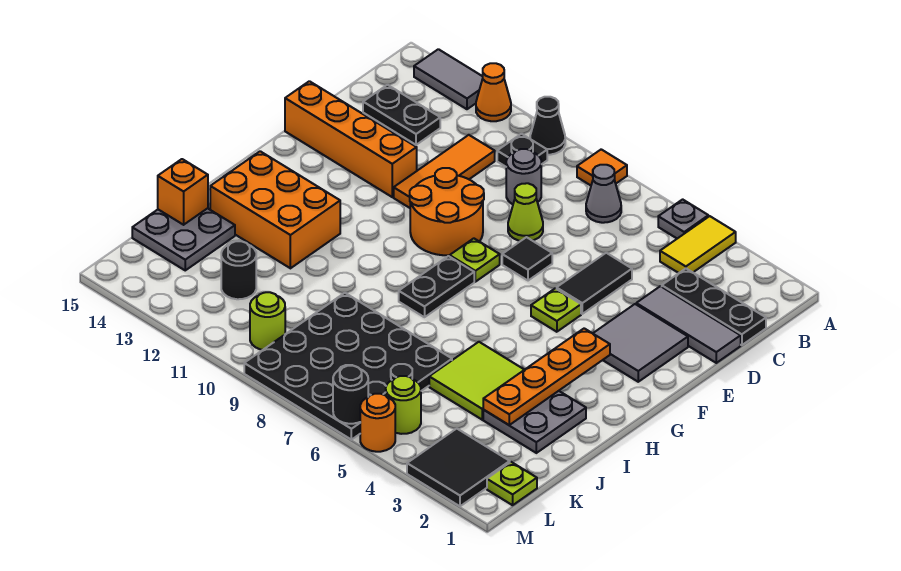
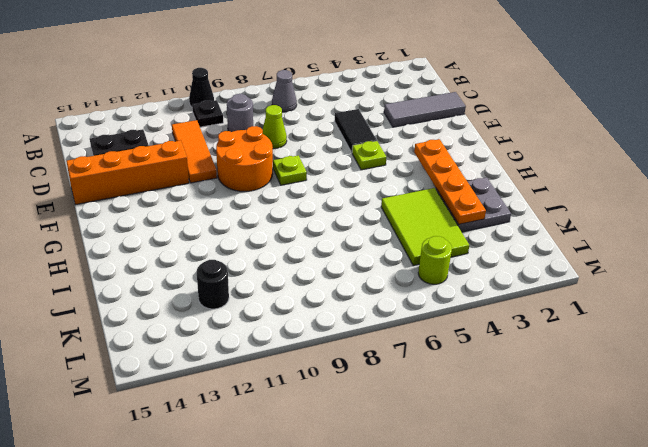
lime tile I4:K5 level 1 -> lime tile I4:J5 level 1
none -> yellow tile A4:B4 level 1
none -> grey plate A5 level 1
none -> orange tile A8 level 1
none -> orange cone A12 level 1

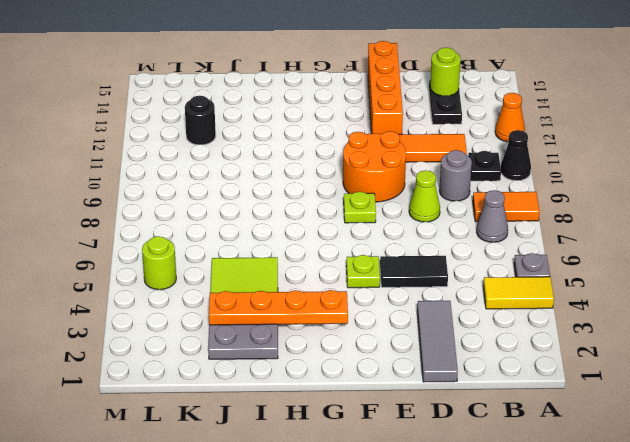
orange tile A8:B8 level 1 -> orange tile A8 level 1
lime round brick C14 level 2 -> lime round brick L10 level 1
none -> grey tile A13:A14 level 1
none -> black plate C1:C3 level 1
none -> grey tile E2:F3 level 1
none -> black tile E7 level 1

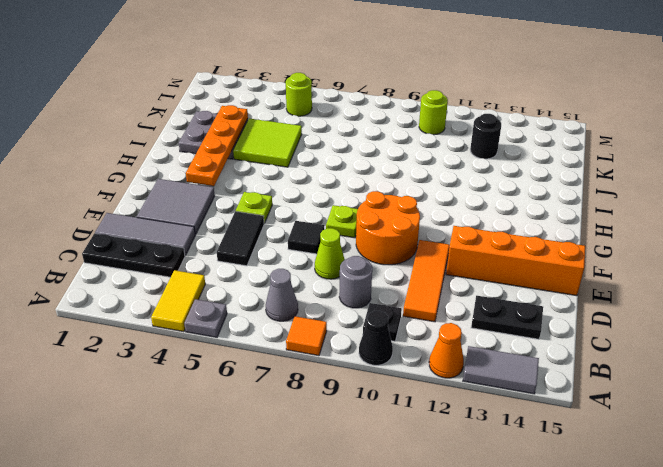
none -> black plate G8:H8 level 1
none -> orange brick H12:I14 level 1
none -> black plate J6:M9 level 1
none -> grey plate J14:K15 level 1

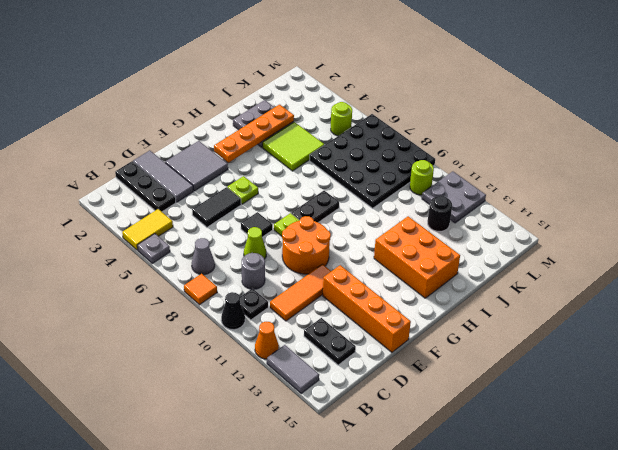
grey plate L11:M12 level 1 -> grey plate J14:K15 level 1
none -> lime plate L1 level 1
none -> black tile L2:M3 level 1
none -> orange round brick M5 level 1
none -> orange brick J15 level 2

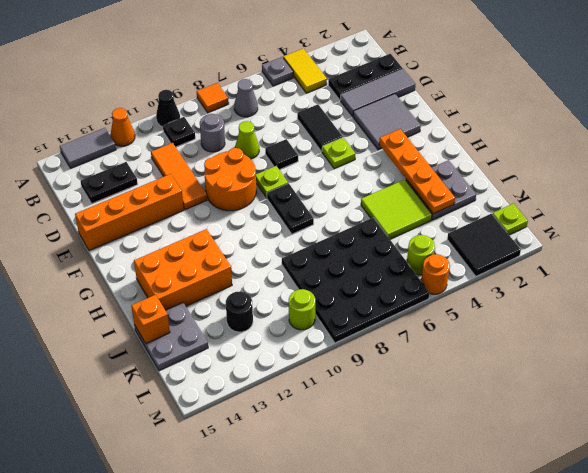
none -> black round brick M6 level 2

